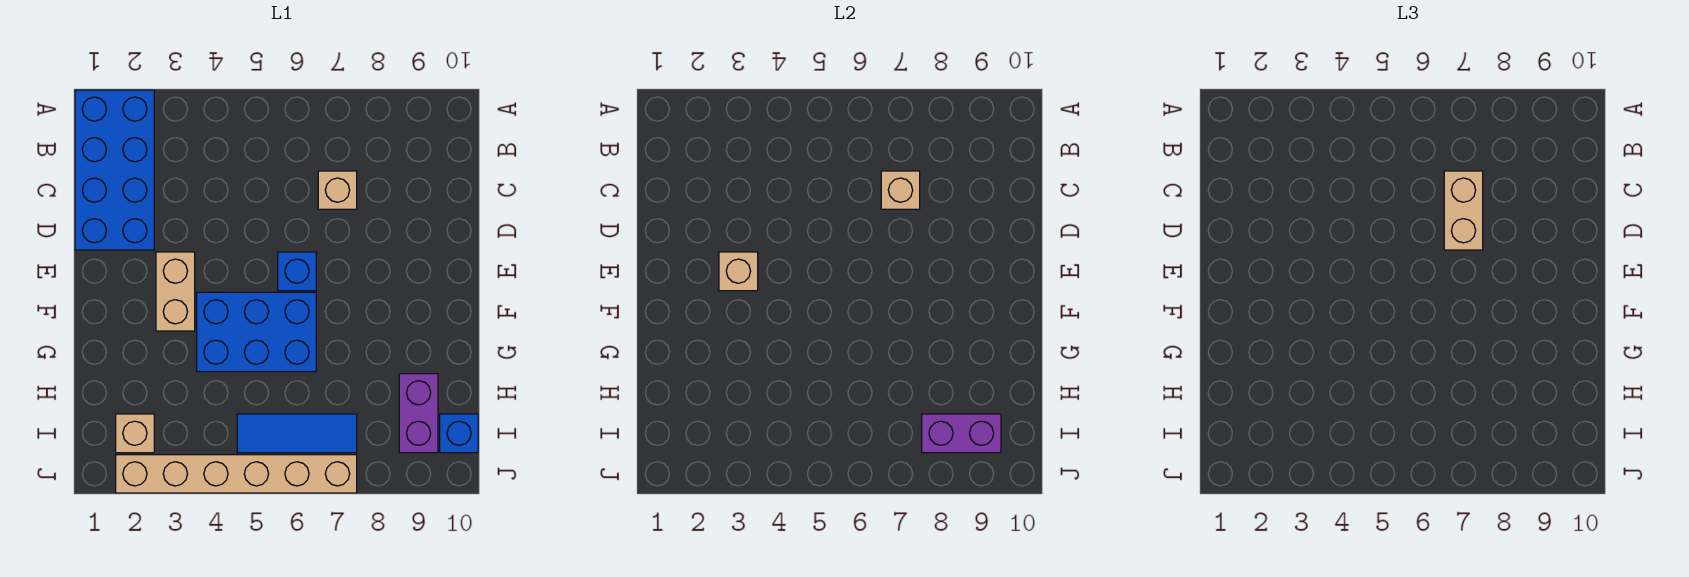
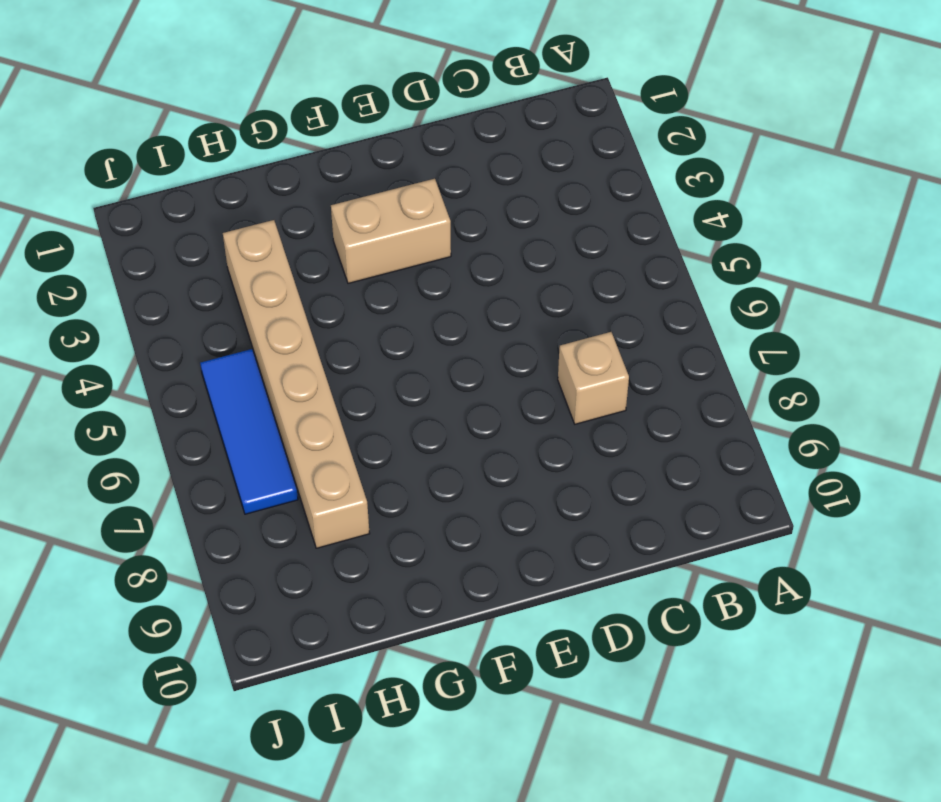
tan brick H3:H8 level 1 -> tan brick J2:J7 level 1
none -> blue brick A1:D2 level 1
none -> blue brick E6 level 1
none -> blue brick F4:G6 level 1

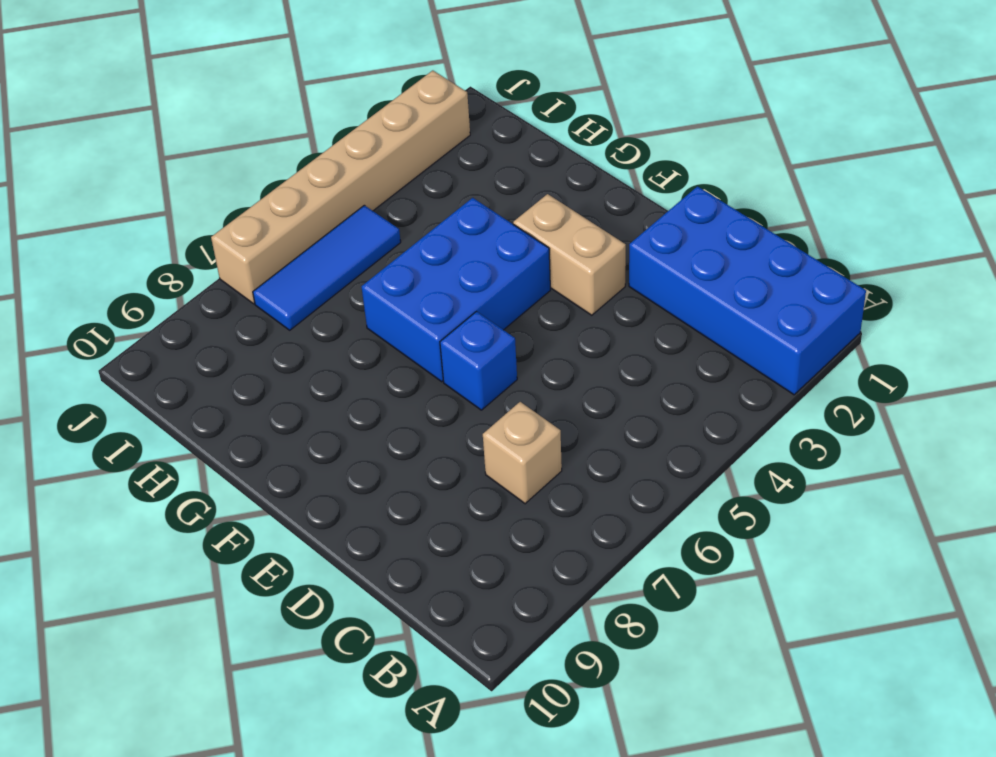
none -> purple brick H9:I9 level 1
none -> tan brick I2 level 1
none -> blue brick I10 level 1

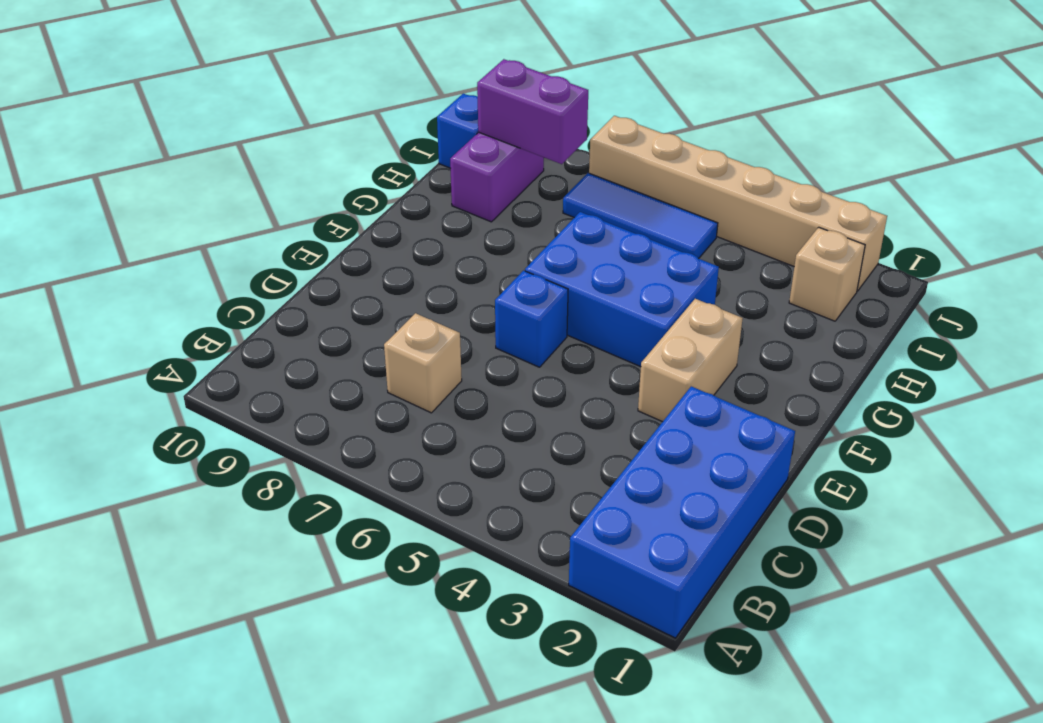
none -> tan brick C7 level 2
none -> tan brick E3 level 2
none -> tan brick C7:D7 level 3

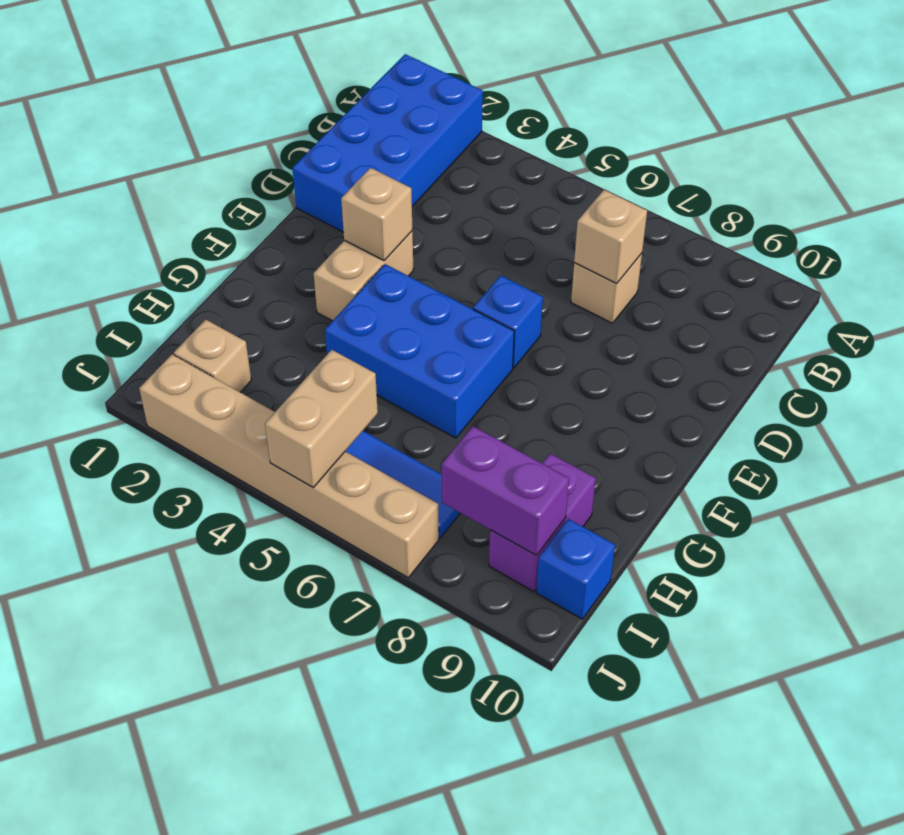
tan brick I5:J5 level 2 -> tan brick C7:D7 level 3

